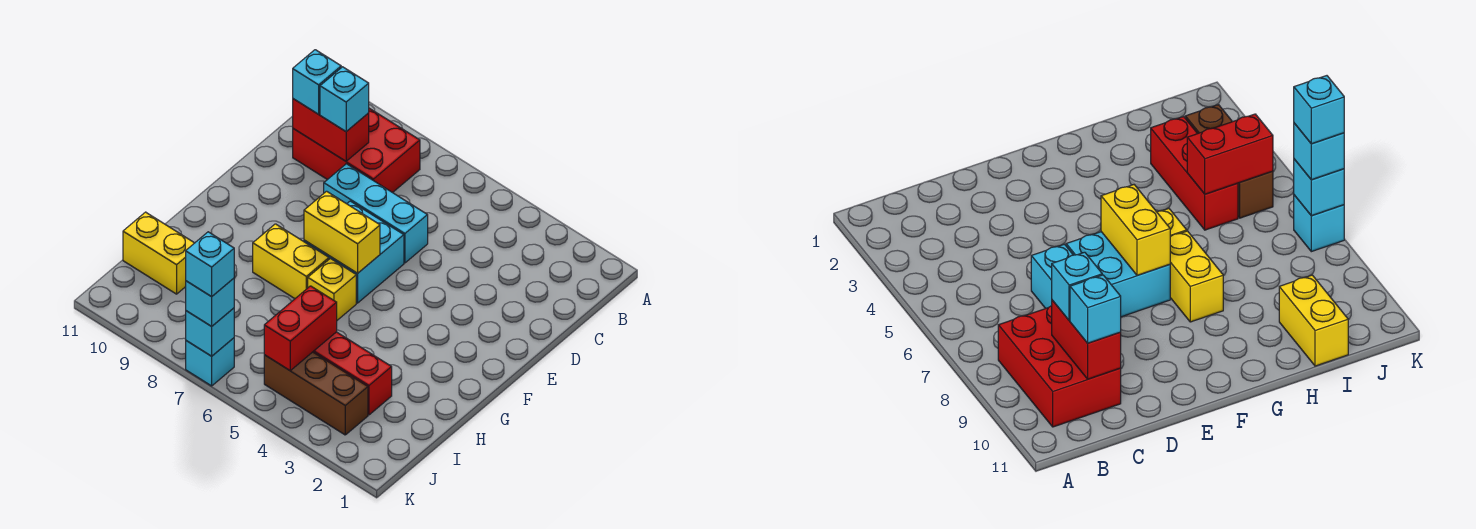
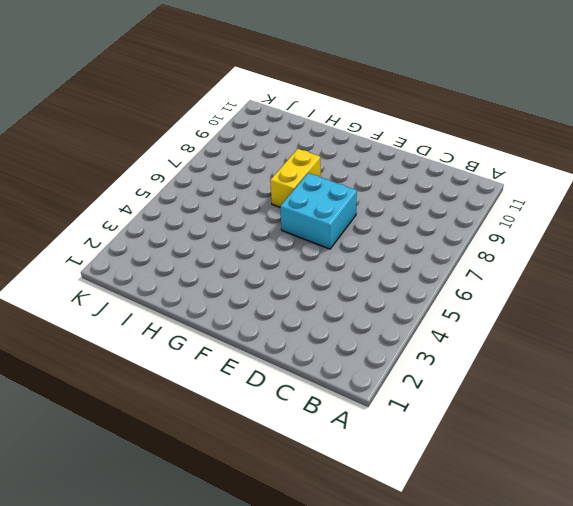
none -> red brick B8:C10 level 1
none -> cyan brick D6:D8 level 1
none -> yellow brick G6 level 1

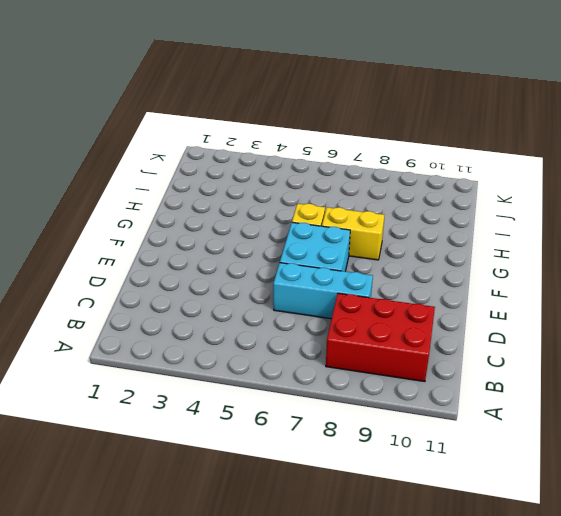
none -> red brick I3:I5 level 1
none -> yellow brick I10:I11 level 1
none -> brown brick J3:J5 level 1

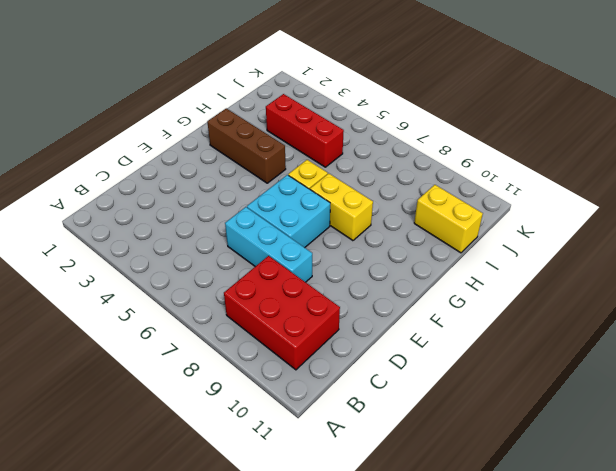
brown brick G2:G4 level 1 -> brown brick J3:J5 level 1
none -> cyan brick K7 level 1
none -> red brick C9:C10 level 2
none -> yellow brick F6:F7 level 2

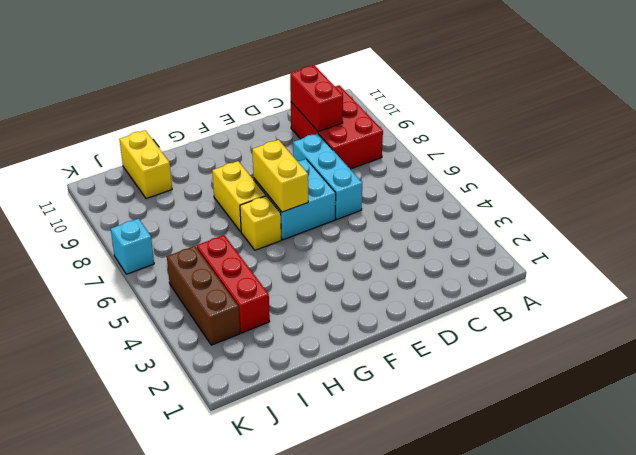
none -> red brick I5:J5 level 2
none -> cyan brick K7 level 2
none -> cyan brick C9 level 3

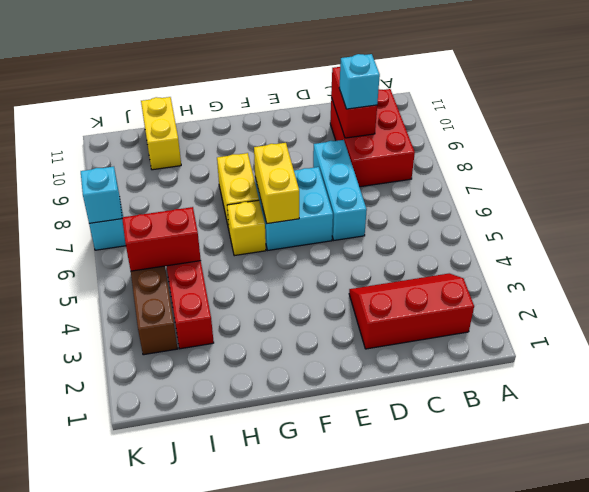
red slope B2:D3 level 1 top 2 -> none
none -> cyan brick C10 level 3
none -> cyan brick K7 level 3
none -> cyan brick K7 level 4

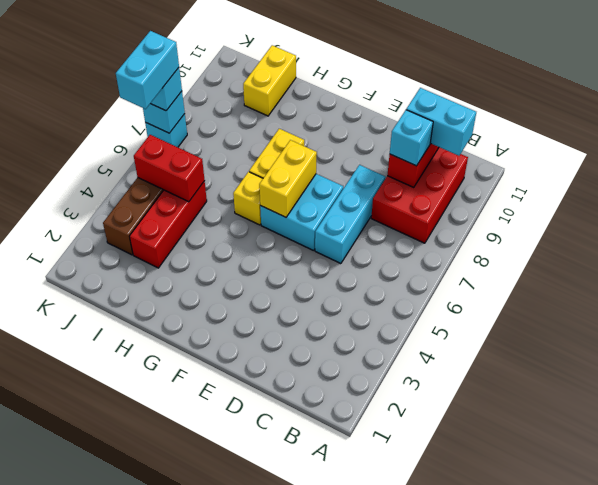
cyan brick B10:C10 level 3 -> cyan brick C10 level 3
cyan brick K6:K7 level 4 -> cyan brick K7 level 4

